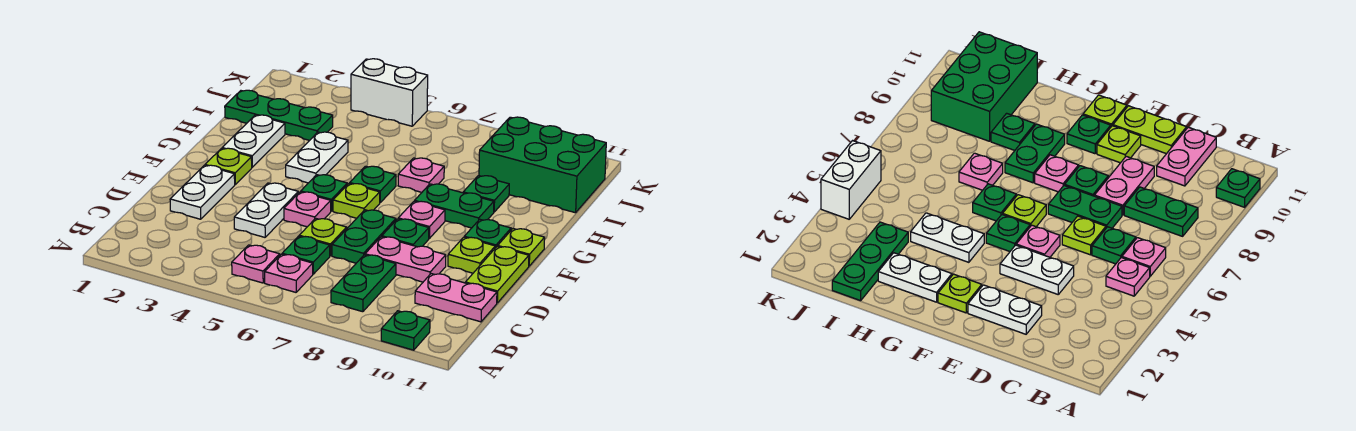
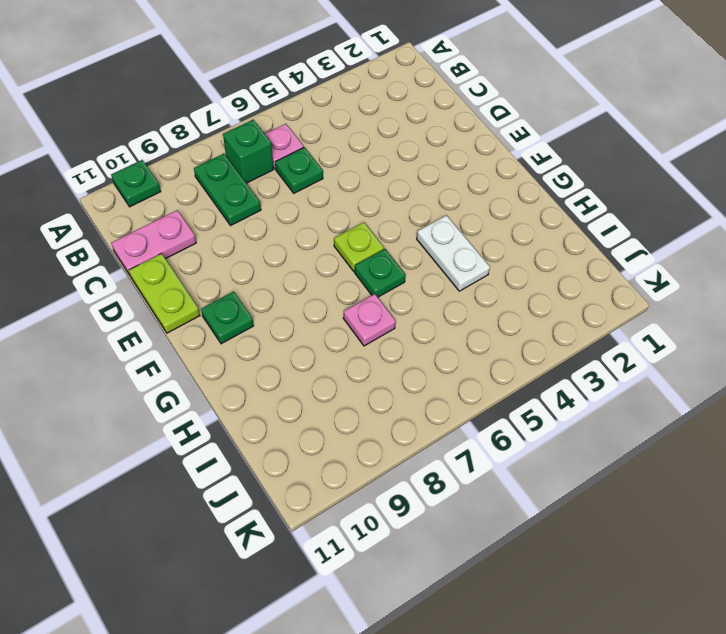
green brick B7 level 1 -> none
none -> pink plate B5 level 1
none -> white plate D2:E2 level 1
none -> white plate D4:E4 level 1
none -> lime plate D6 level 1

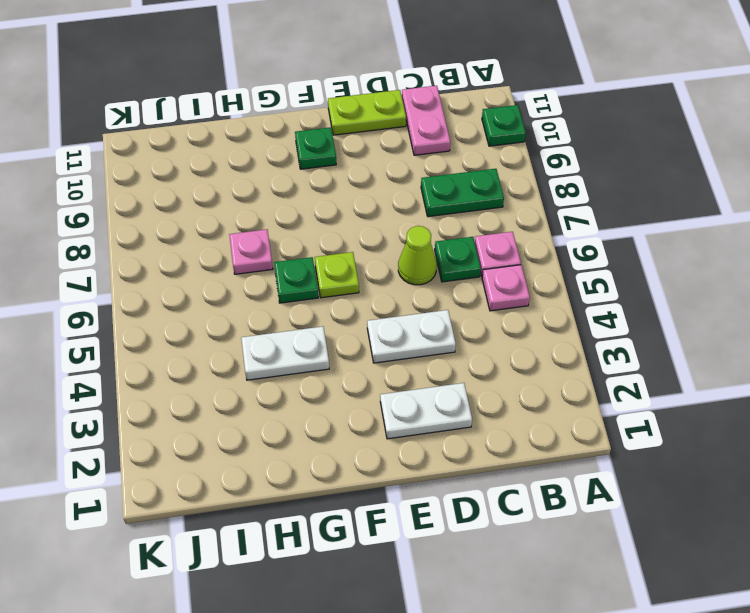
lime cone D6 level 1 -> lime plate D6 level 1
none -> green plate D7:E7 level 1
none -> pink plate D8:D9 level 1
none -> pink plate E5 level 1
none -> green plate E8 level 1

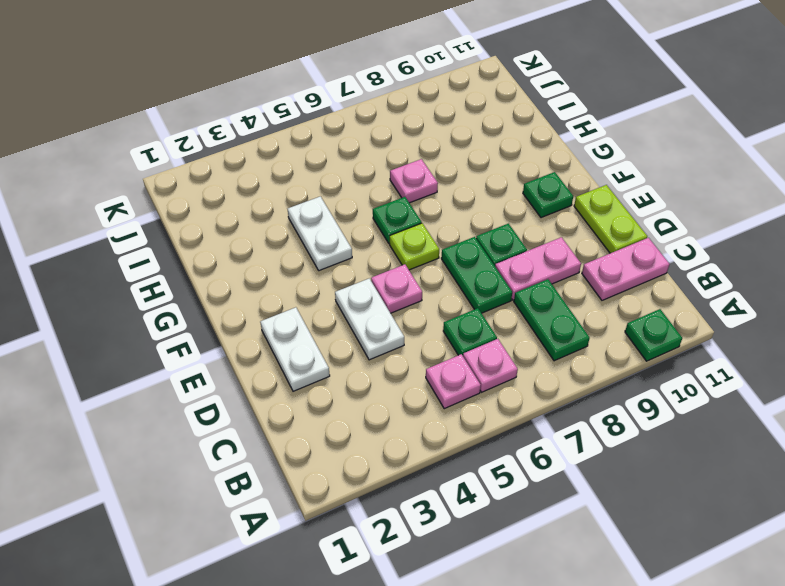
none -> lime plate D6 level 1
none -> lime plate E10 level 1
none -> lime plate F2 level 1
none -> green plate F5 level 1

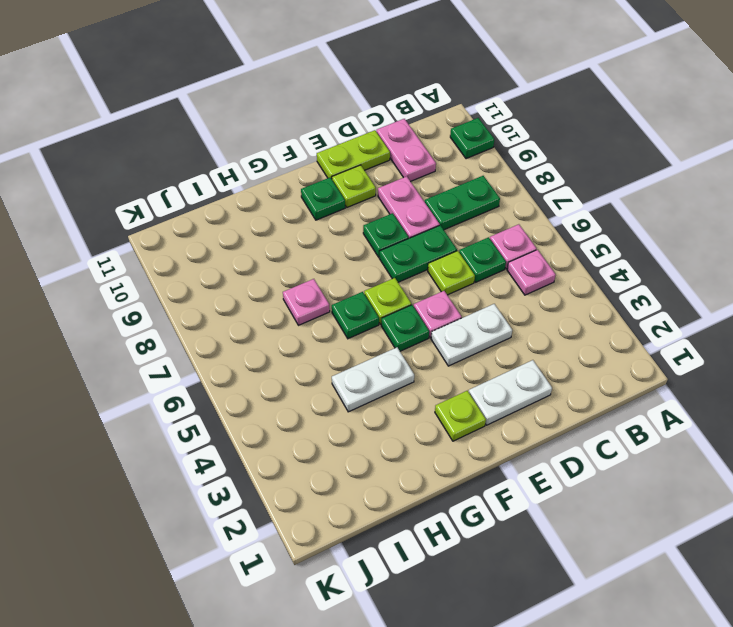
none -> pink plate F8 level 1
none -> lime plate F11 level 1
none -> white plate G2:H2 level 1
none -> green plate G8:G9 level 1

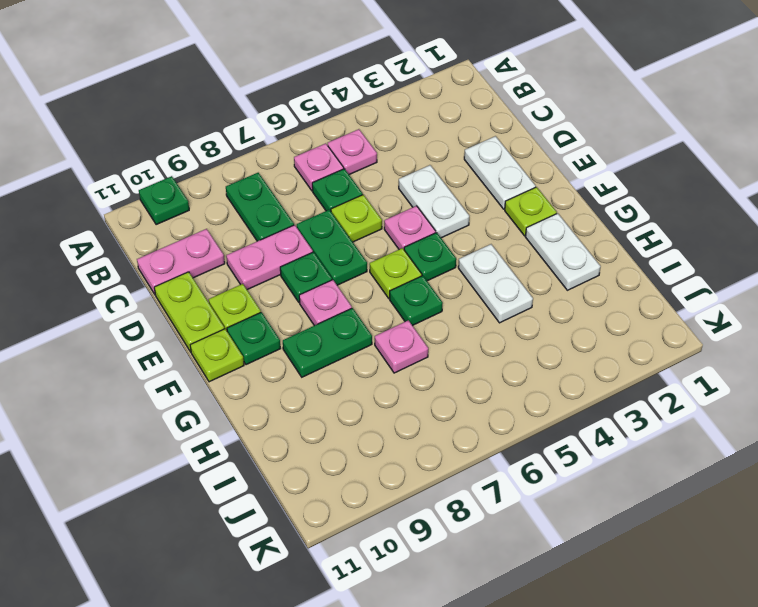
none -> green plate H9 level 1
none -> green plate I1:I3 level 1
none -> green brick I9:J11 level 1
none -> white brick K4:K5 level 1

